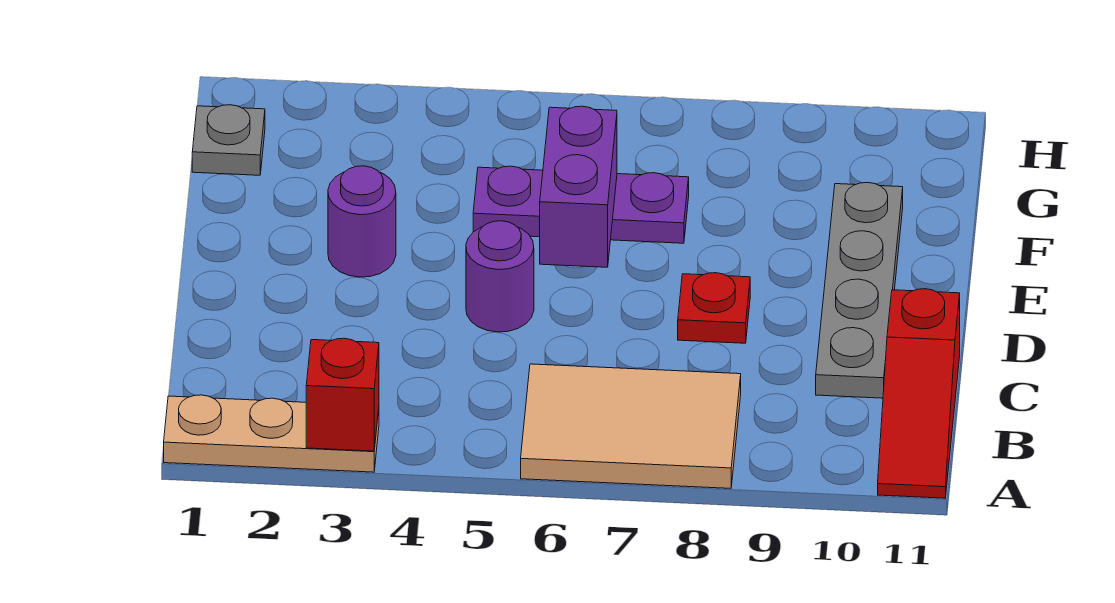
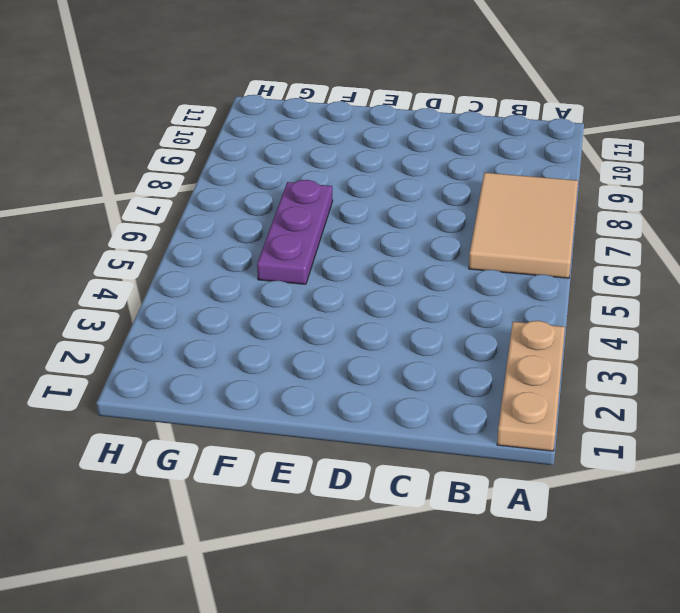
none -> red slope A11:C11 level 1 top C
none -> grey plate C10:F10 level 1

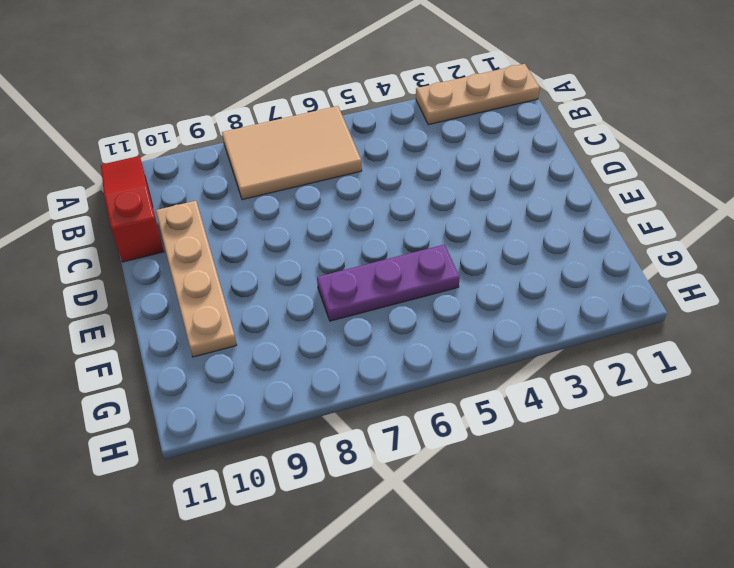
tan plate C10:F10 level 1 -> grey plate C10:F10 level 1
none -> purple round brick D5 level 1
none -> red plate D8 level 1

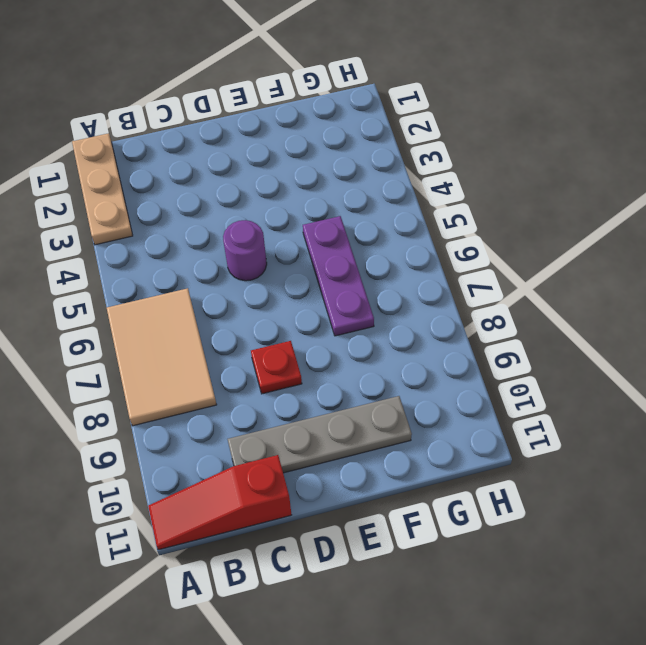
none -> purple round brick E3 level 1
none -> grey plate G1 level 1

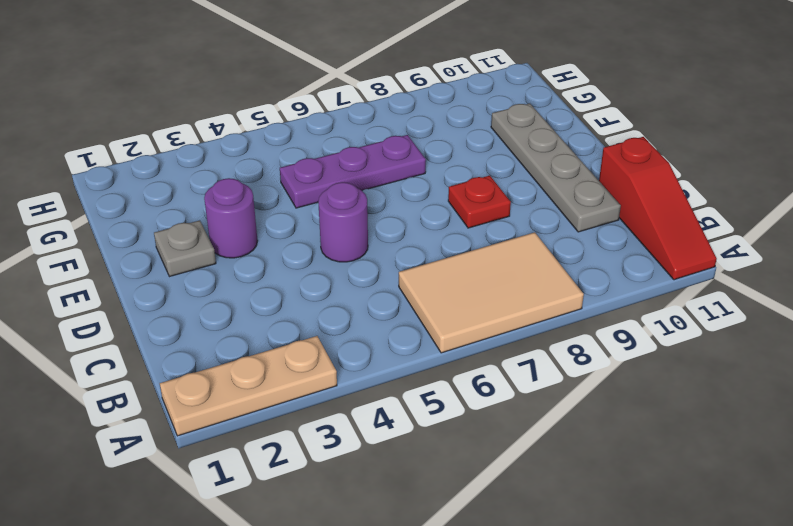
grey plate E2 level 1 -> grey plate G1 level 1
none -> red brick A3 level 2
none -> purple brick E6:F6 level 2

